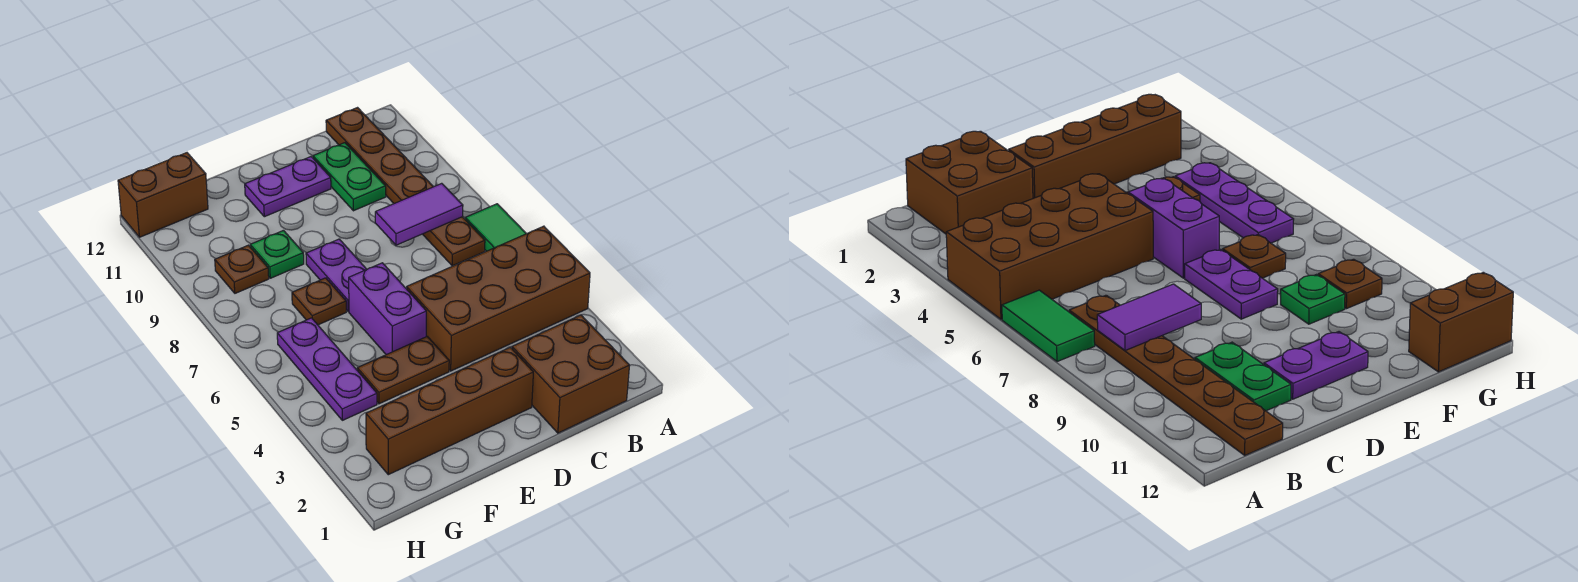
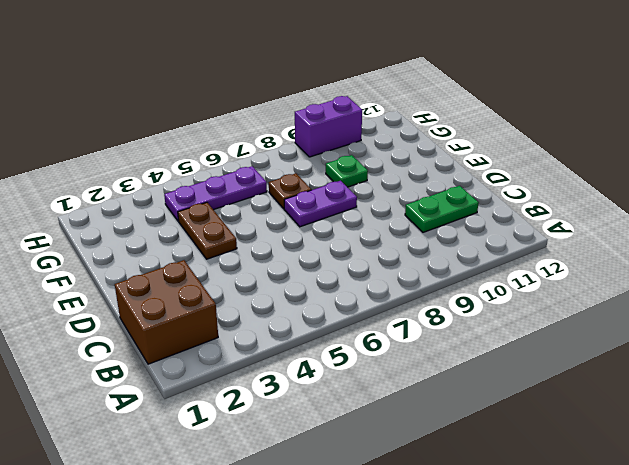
purple brick H9:H10 level 1 -> purple brick E5:E6 level 1
none -> brown brick A4:D5 level 1
none -> green tile A6:A7 level 1
none -> brown plate B7:B12 level 1

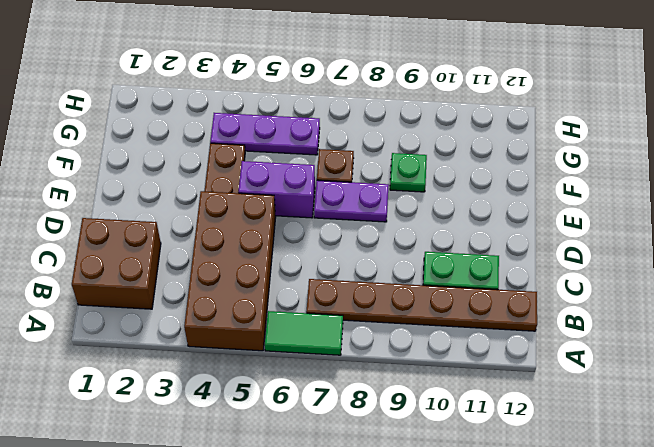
none -> brown brick D2:G2 level 1
none -> purple plate D11:E11 level 1
none -> brown plate G9 level 1

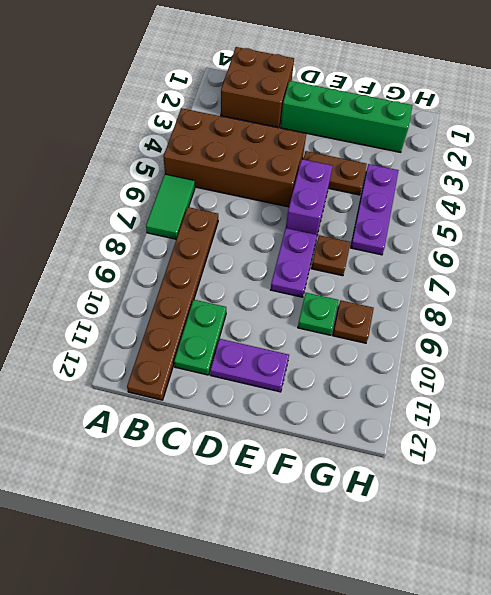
green brick D2:G2 level 1 -> brown brick D2:G2 level 1
none -> brown brick G12:H12 level 1
none -> purple tile B8:C8 level 2

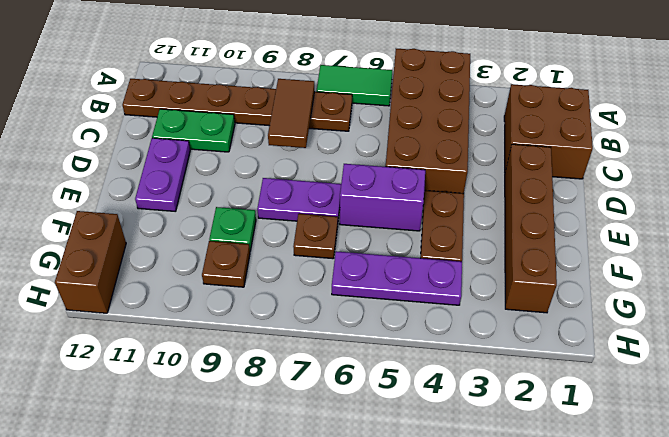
brown tile B8:C8 level 2 -> purple tile B8:C8 level 2

